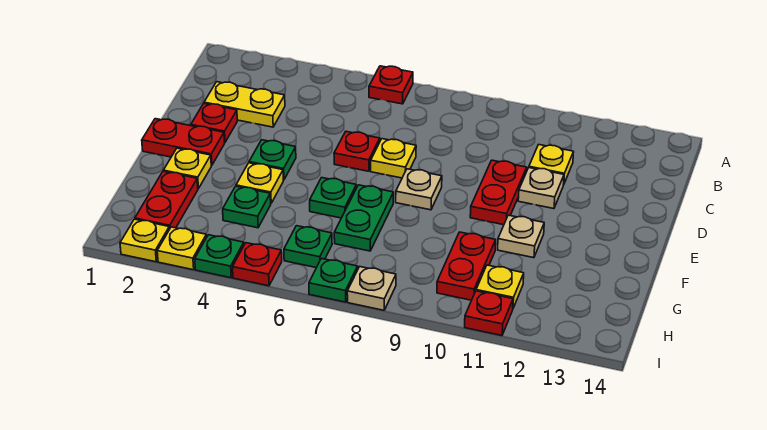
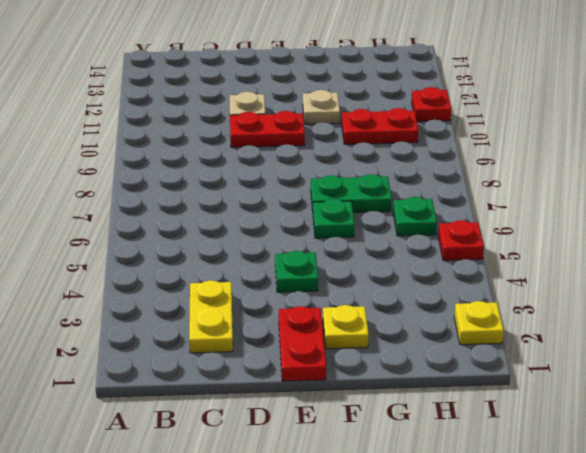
none -> red plate A6 level 1
none -> yellow plate C11 level 1
none -> red plate D2 level 1

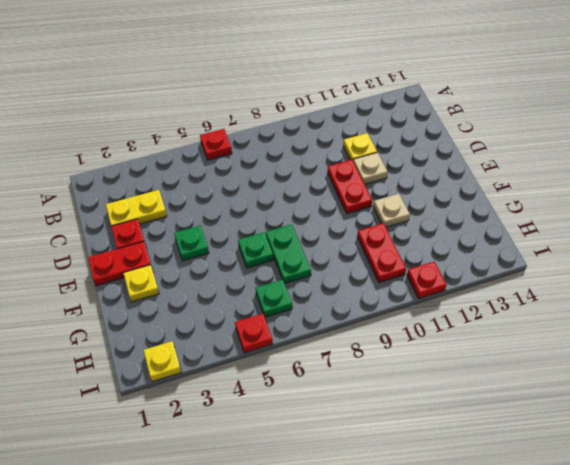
none -> red plate D6 level 1
none -> yellow plate D7 level 1
none -> tan plate E8 level 1

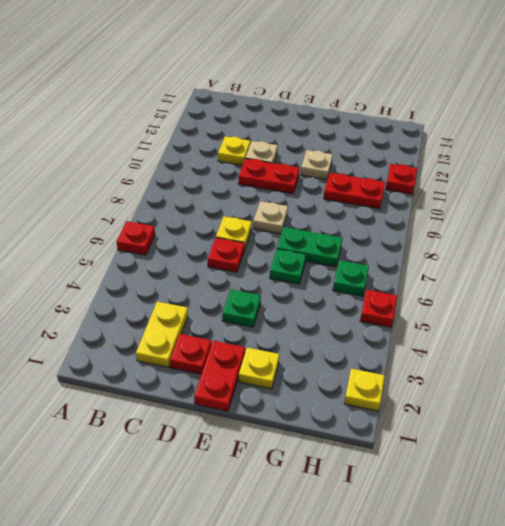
none -> yellow plate F4 level 1
none -> red plate G2:H2 level 1
none -> green plate G4 level 1

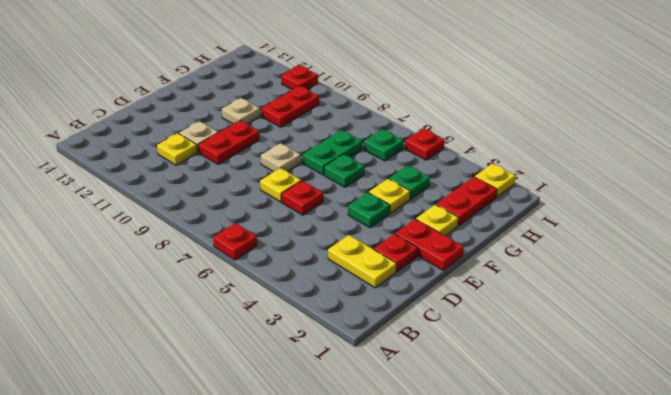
none -> yellow plate H11 level 1
none -> yellow plate I3 level 1
none -> green plate I4 level 1

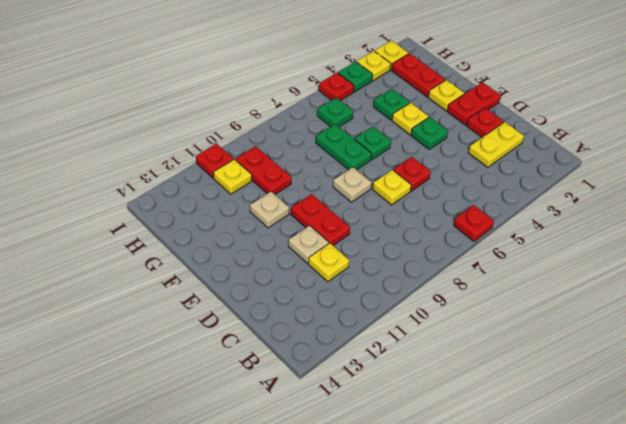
none -> green plate I7 level 1
none -> tan plate I8 level 1

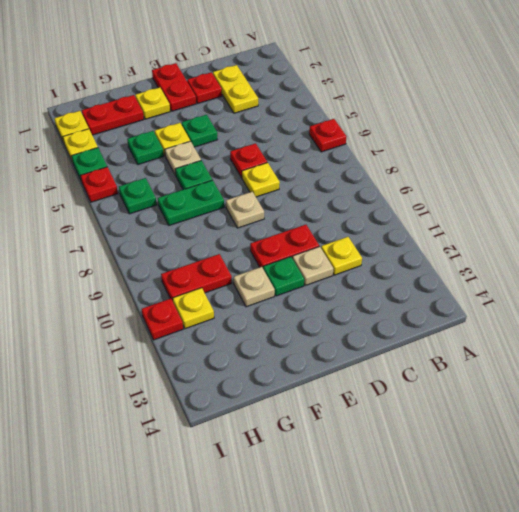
green plate E11 level 1 -> green plate I7 level 1
tan plate F5 level 1 -> tan plate I8 level 1

